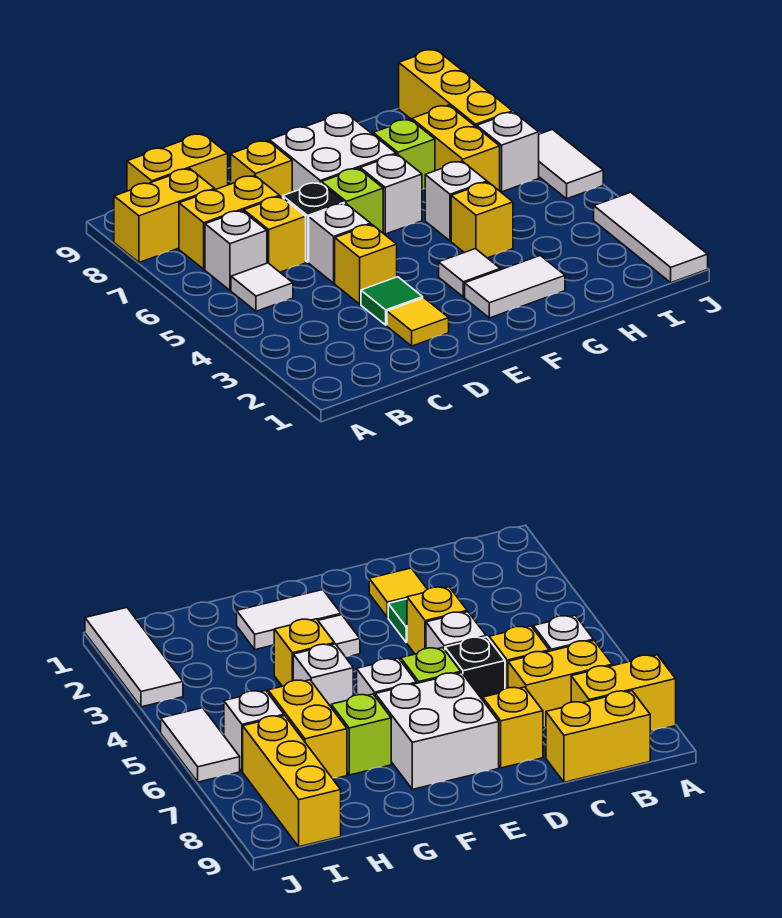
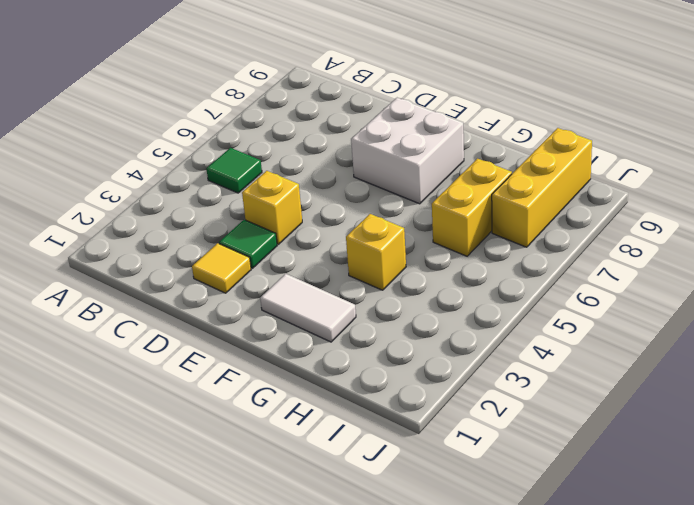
green tile B5 level 1 -> white tile B5 level 1
none -> yellow brick A8:B8 level 1
none -> white brick B6 level 1
none -> yellow brick B7:C7 level 1

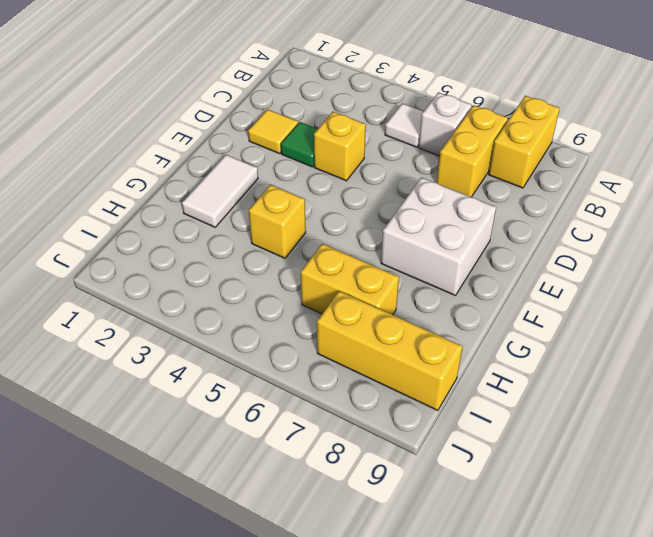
none -> yellow brick B9:C9 level 1
none -> yellow brick C6 level 1
none -> white brick D5 level 1

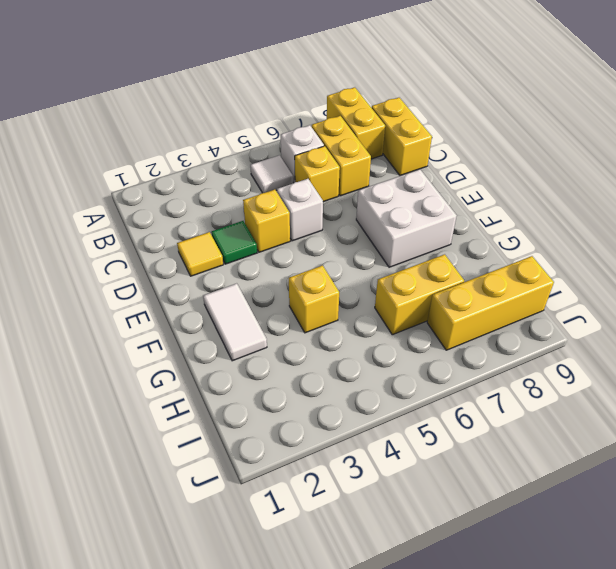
none -> black brick D6 level 1
none -> yellow brick D8 level 1
none -> lime brick E6 level 1

